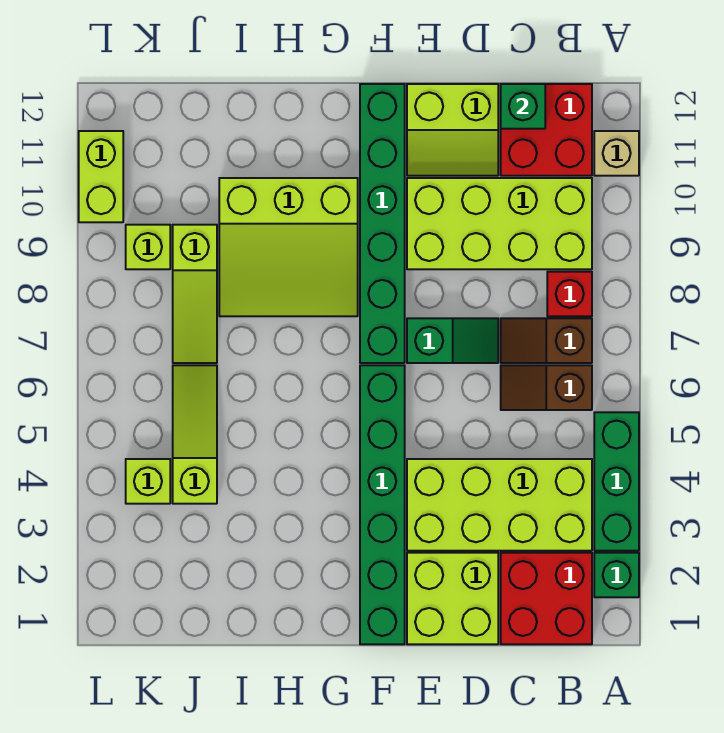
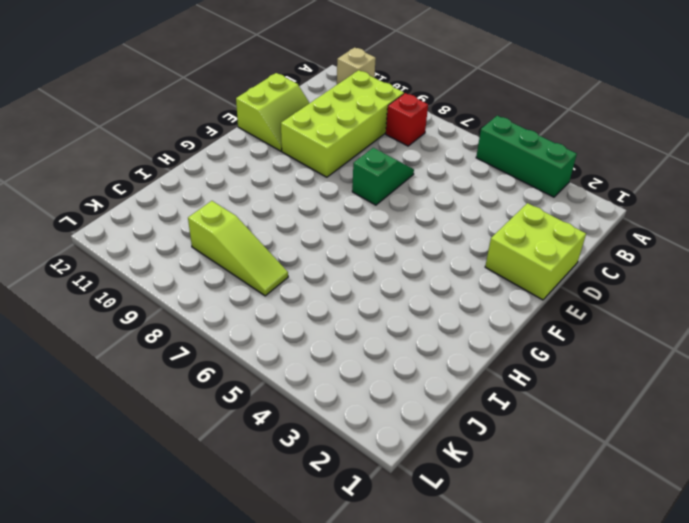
none -> green brick A2 level 1
none -> red brick B1:C2 level 1
none -> lime brick B3:E4 level 1

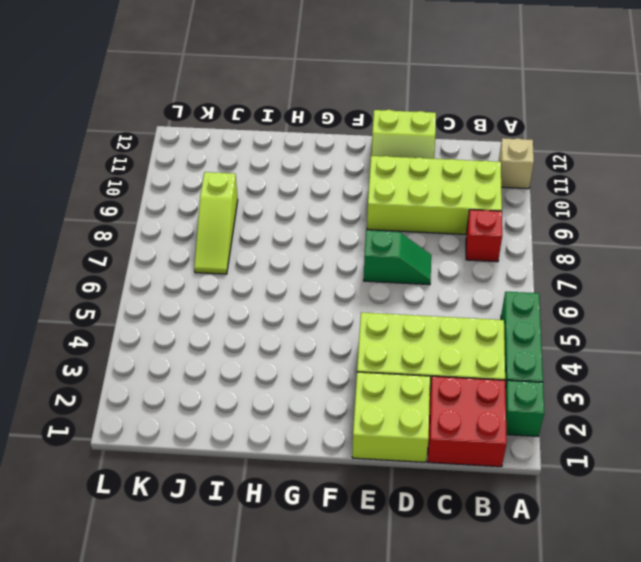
none -> brown slope B6:C6 level 1 top B
none -> brown slope B7:C7 level 1 top B
none -> red brick B11:C12 level 1

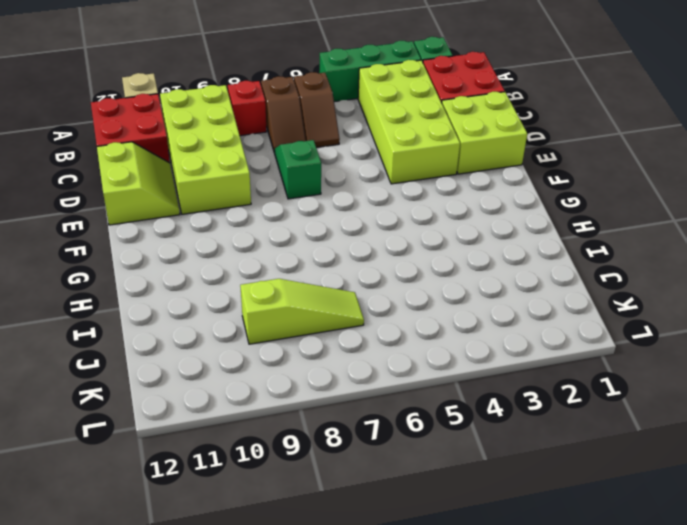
none -> green brick F1:F6 level 1
none -> green brick F7:F12 level 1
none -> lime slope G8:I10 level 1 top 10

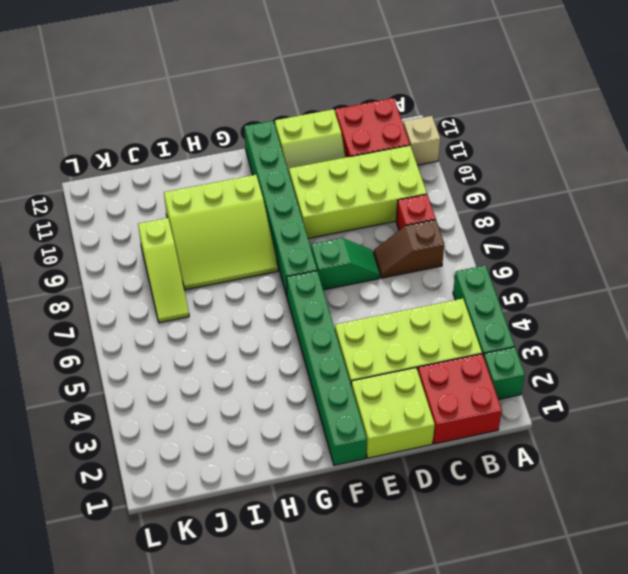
none -> brown slope B6:C6 level 1 top B
none -> lime slope J4:J6 level 1 top 4
none -> lime brick K4 level 1

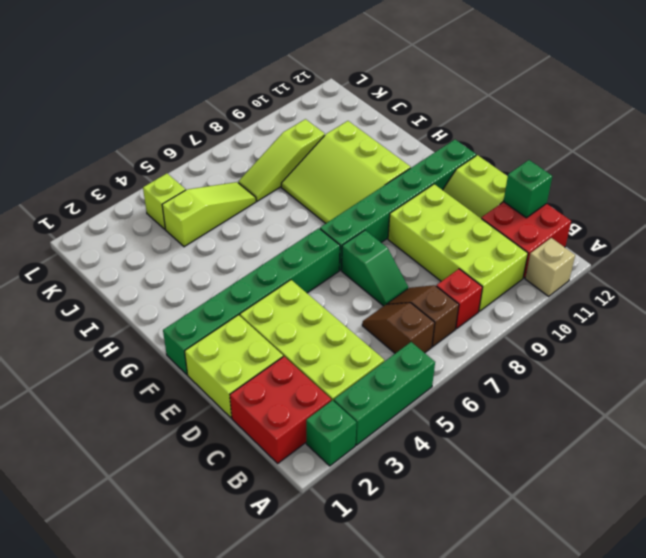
none -> lime brick K9 level 1
none -> lime brick L10:L11 level 1

